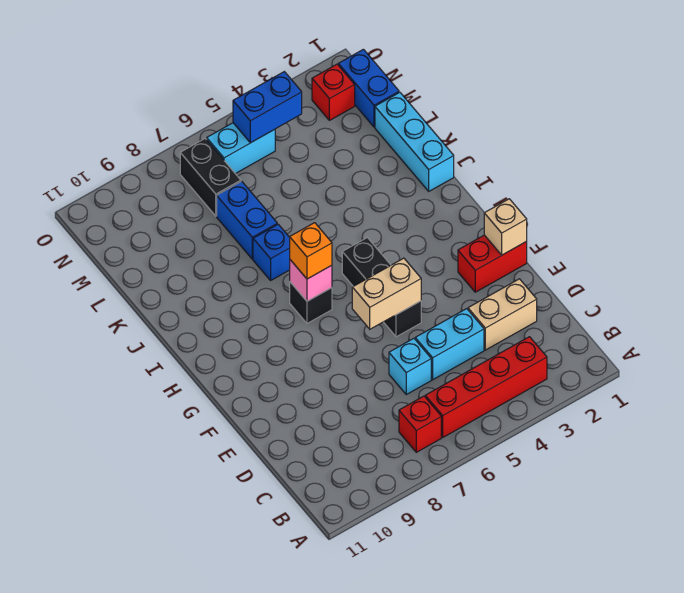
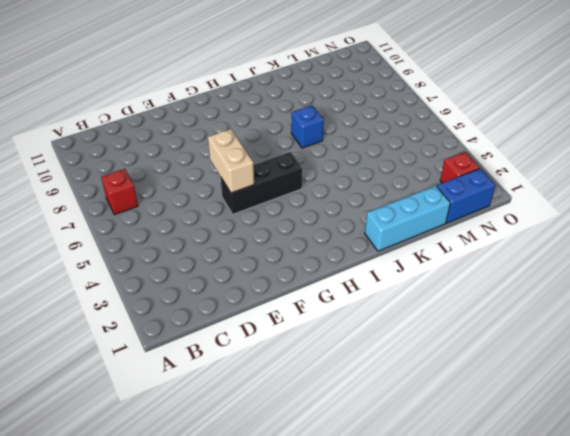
none -> red brick B3:B6 level 1
none -> tan brick D2:D3 level 1
none -> cyan brick D4:D5 level 1

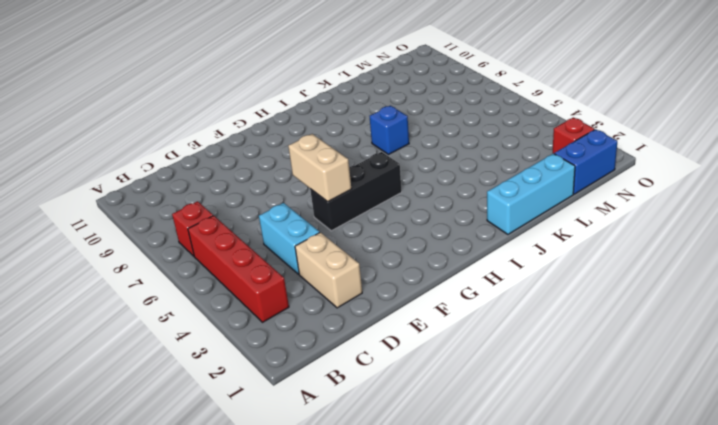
none -> cyan brick D6 level 1
none -> red brick F1:F2 level 1
none -> black brick H7 level 1

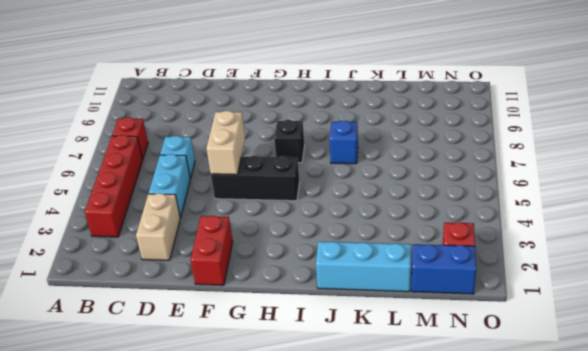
none -> blue brick K7:L7 level 1
none -> black brick M7:N7 level 1
none -> cyan brick N5:N6 level 1

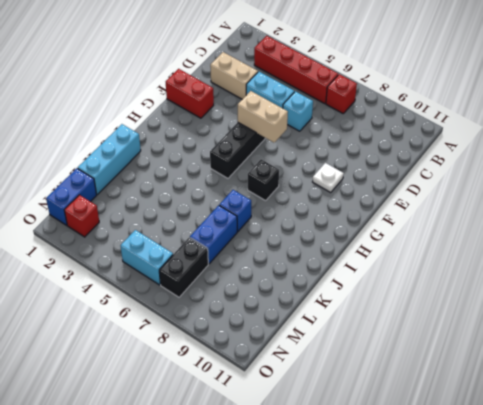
white plate F9 level 1 -> none
none -> tan brick F1 level 2
none -> pink brick H7 level 2
none -> blue brick N4:N5 level 2

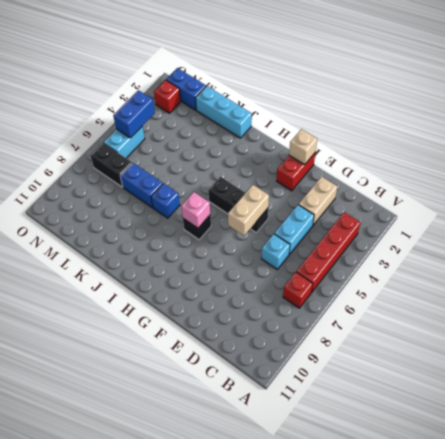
none -> orange brick H7 level 3

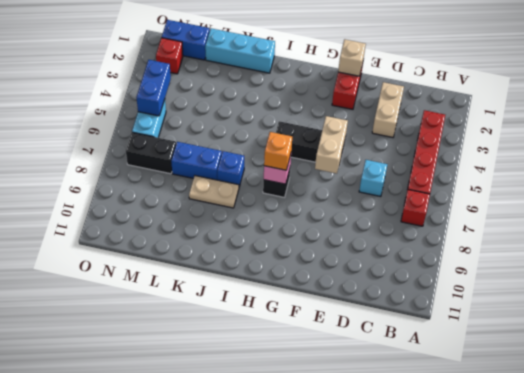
tan plate J8:K8 level 1 -> none
none -> cyan brick D4:D5 level 1

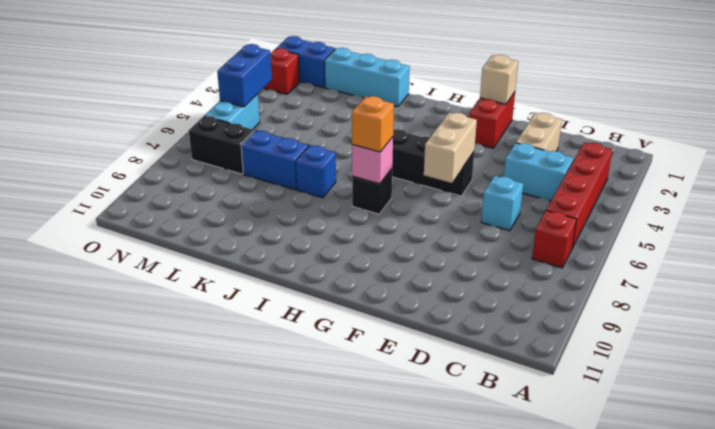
cyan brick C4:D4 level 1 -> cyan brick D4:D5 level 1

